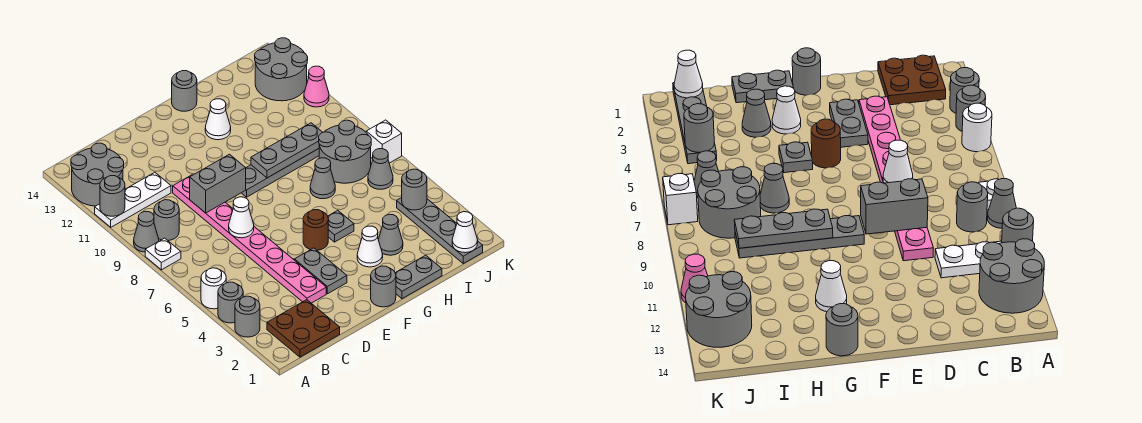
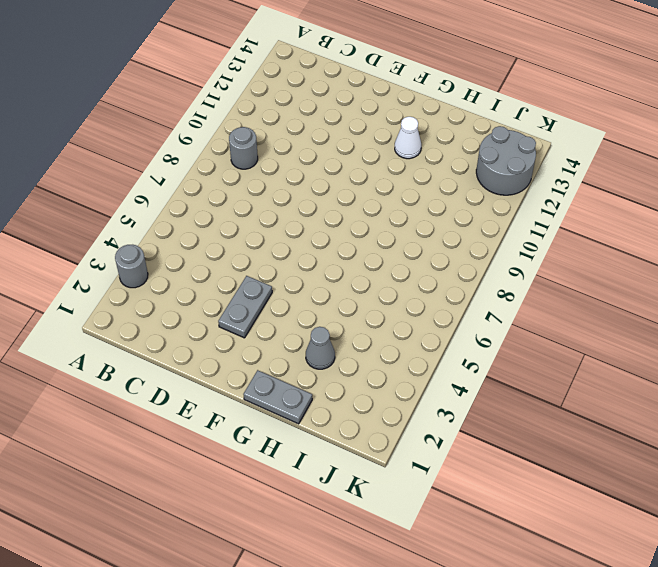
none -> grey round brick A4 level 1
none -> white round brick A5 level 1
none -> white plate A8 level 1
none -> grey cone A9 level 1

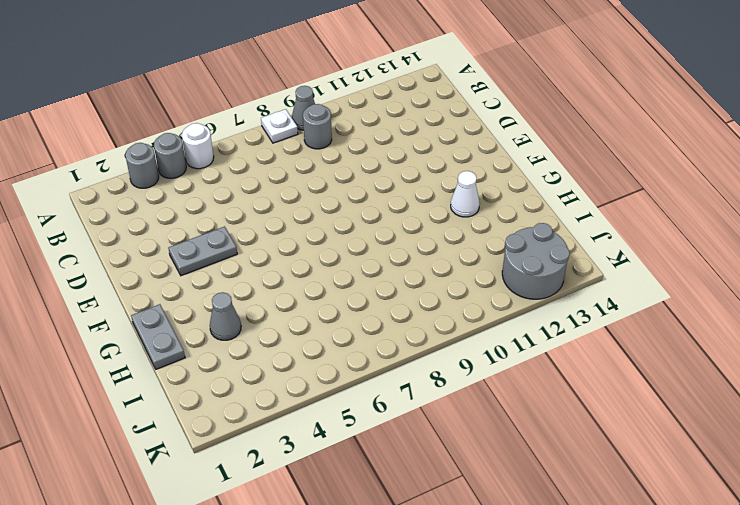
none -> white plate A11:C11 level 1
none -> grey round brick A12:B13 level 1
none -> brown plate B1:C2 level 1
none -> pink plate D3:D10 level 1

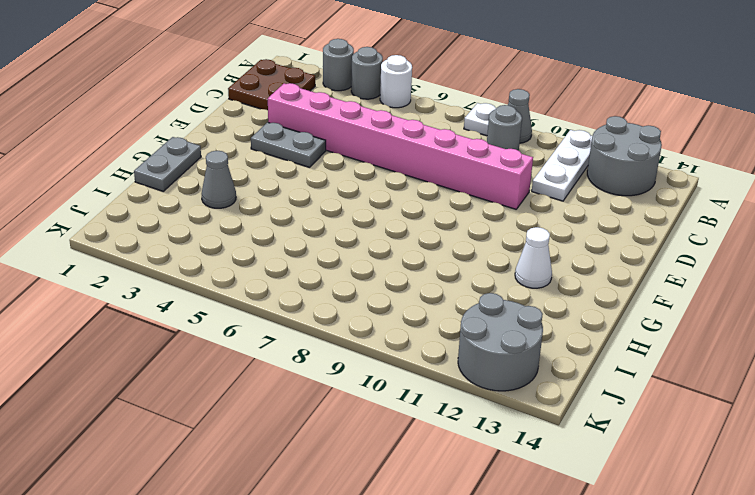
pink brick D3:D10 level 1 -> pink plate D3:D10 level 1
none -> grey round brick F1 level 1
none -> brown round brick F5 level 1
none -> grey plate F9:I9 level 1
none -> white cone G3 level 1

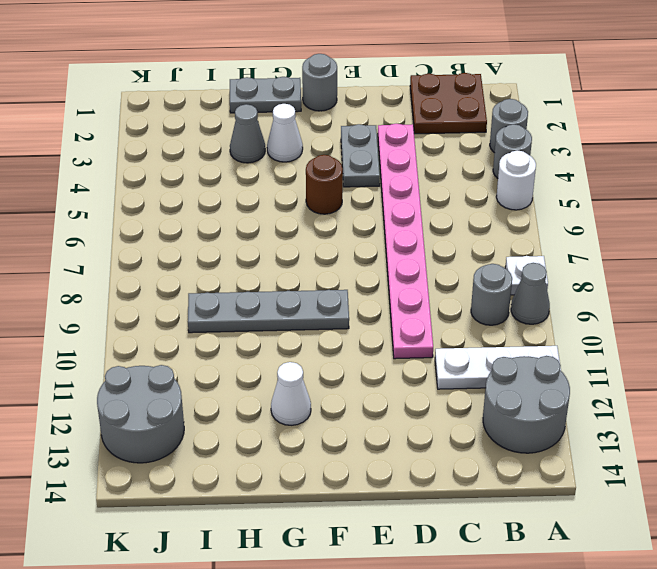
none -> grey plate G5 level 1
none -> grey round brick G14 level 1
none -> grey cone H7 level 1
none -> grey round brick I7:J8 level 1

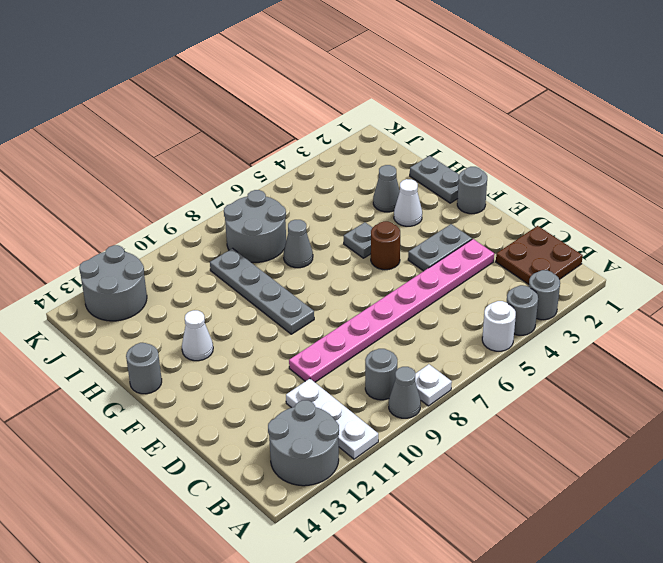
none -> grey plate J1:J4 level 1
none -> grey cone J6 level 1
none -> white brick K7 level 1
none -> pink cone K11 level 1

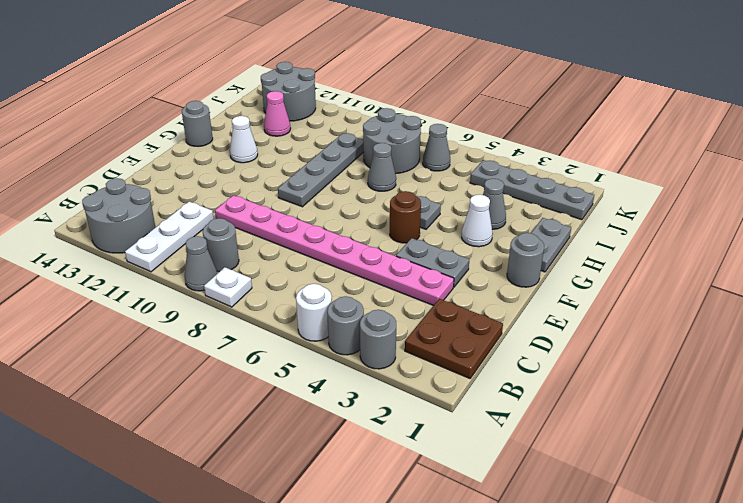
pink cone I12 level 1 -> pink cone K11 level 1
none -> white brick K7 level 1
none -> grey round brick A11 level 2
none -> white cone D7 level 2
none -> grey brick D9:E9 level 2

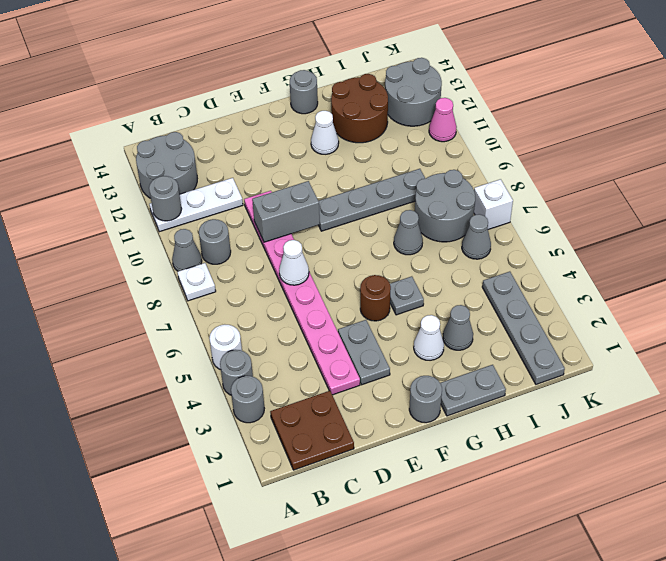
brown round brick H12:I13 level 1 -> none
none -> grey plate G9:I9 level 2
none -> white cone J1 level 2
none -> grey round brick J4 level 2

